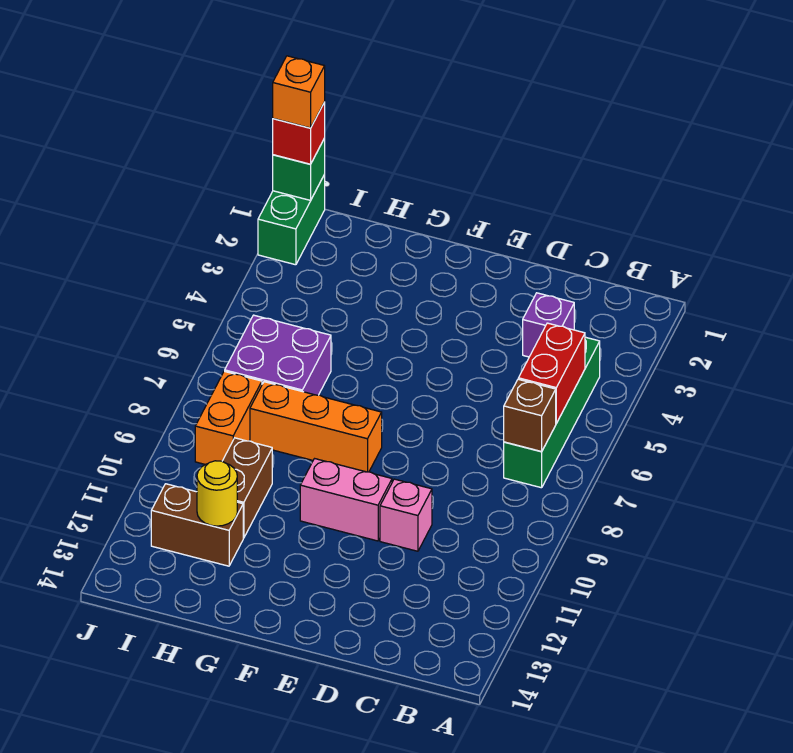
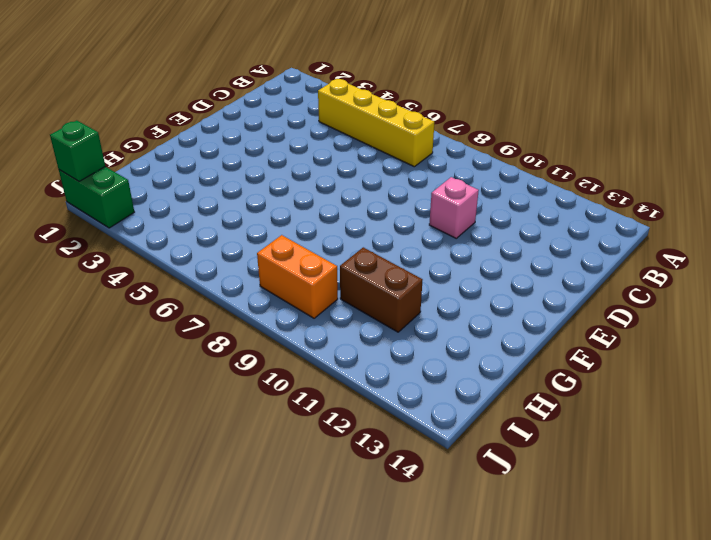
yellow brick B4:B7 level 1 -> green brick B4:B7 level 1
none -> purple brick C3 level 1
none -> pink brick E10:F10 level 1
none -> orange brick F8:H8 level 1

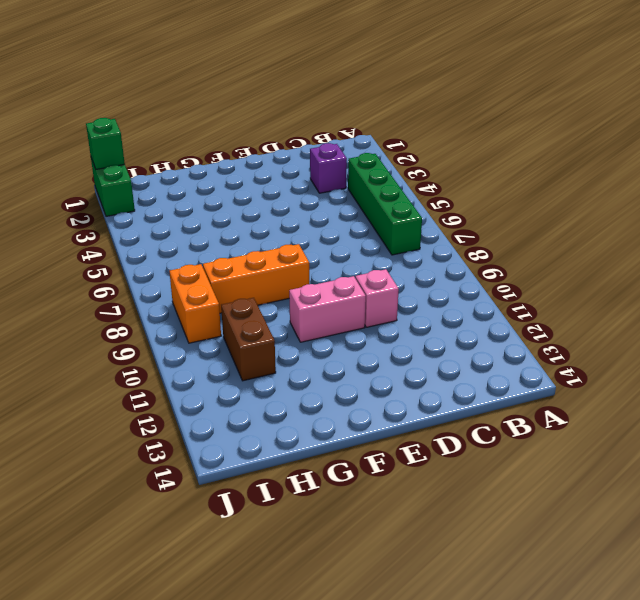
none -> purple brick H6:I7 level 1
none -> brown brick H12:I12 level 1
none -> red brick B5:B6 level 2

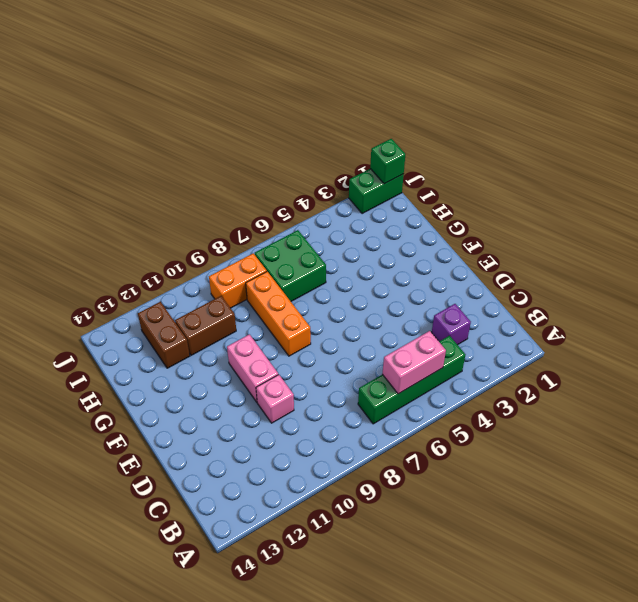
pink brick B5:B6 level 2 -> red brick B5:B6 level 2
green brick H6:I7 level 1 -> purple brick H6:I7 level 1
none -> brown brick B7 level 2
none -> yellow round brick H12 level 2
none -> red brick J1 level 3

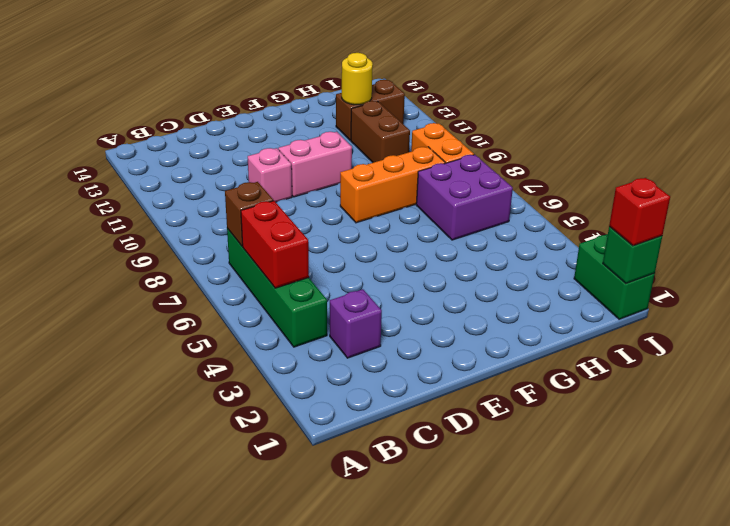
none -> orange brick J1 level 4

